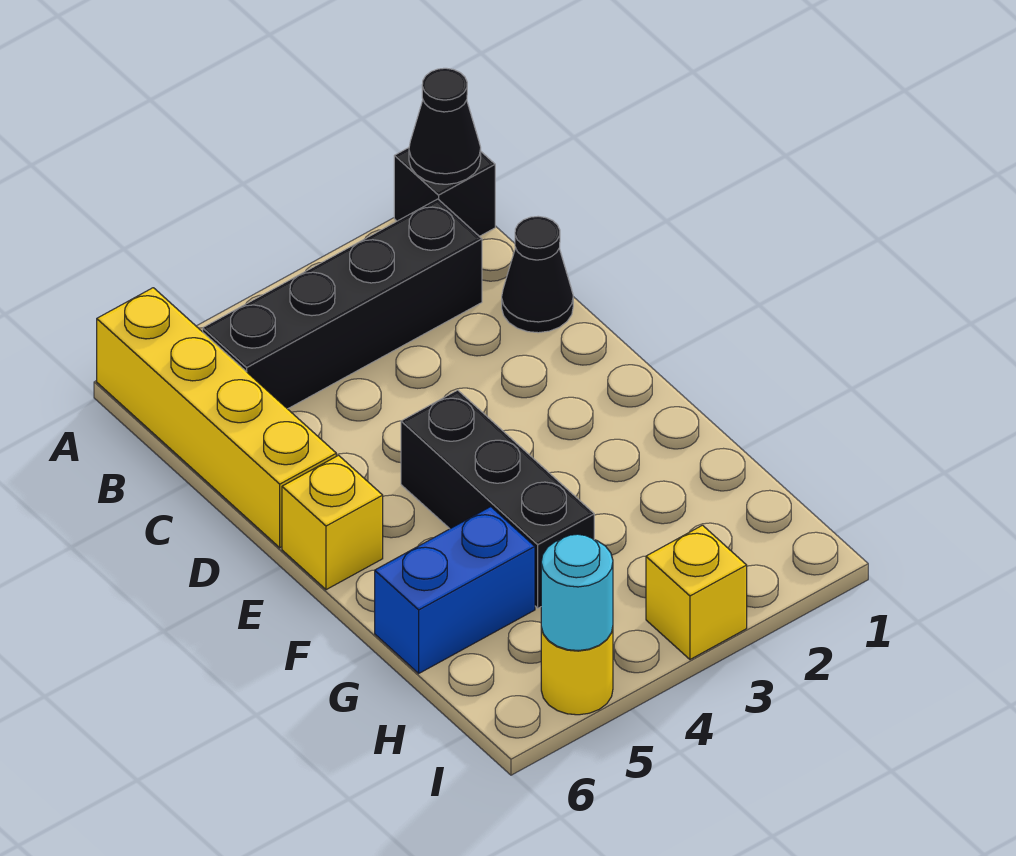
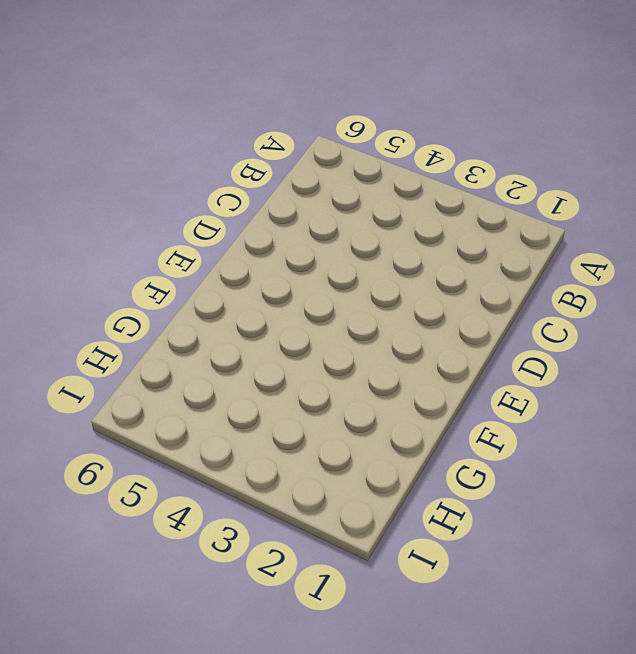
none -> black brick A1 level 1
none -> yellow brick A6:D6 level 1

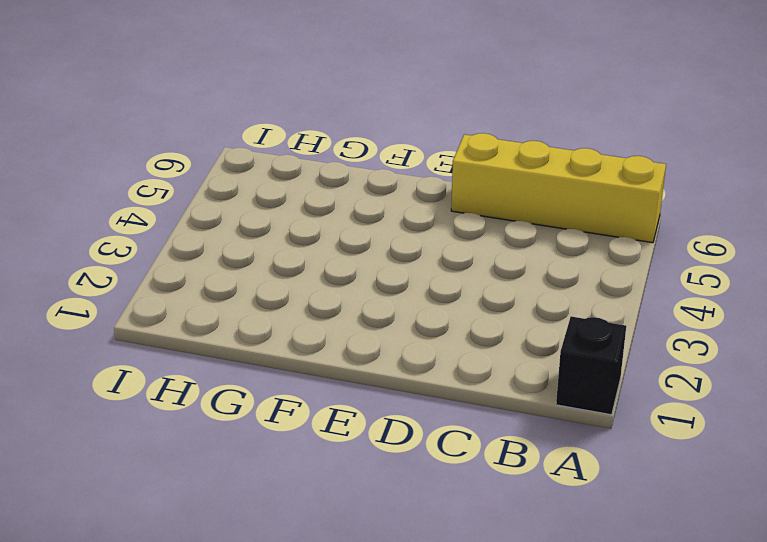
none -> black brick B2:B5 level 1
none -> black cone C1 level 1

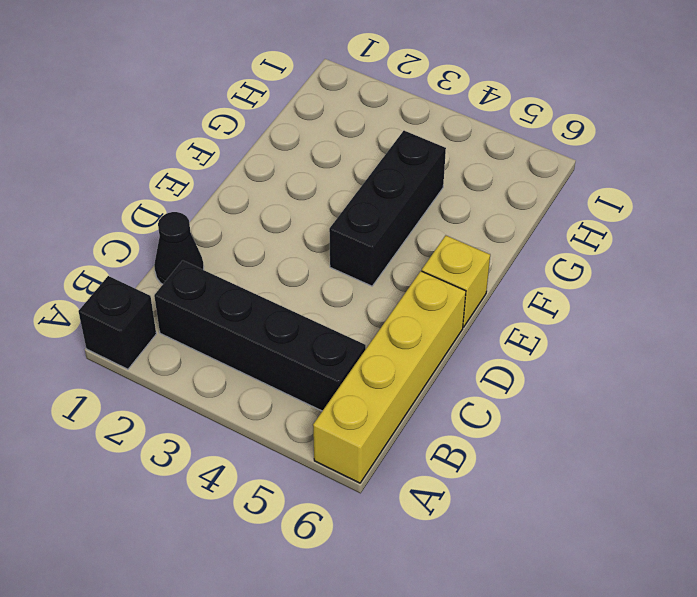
none -> blue brick G5:G6 level 1
none -> yellow brick I3 level 1

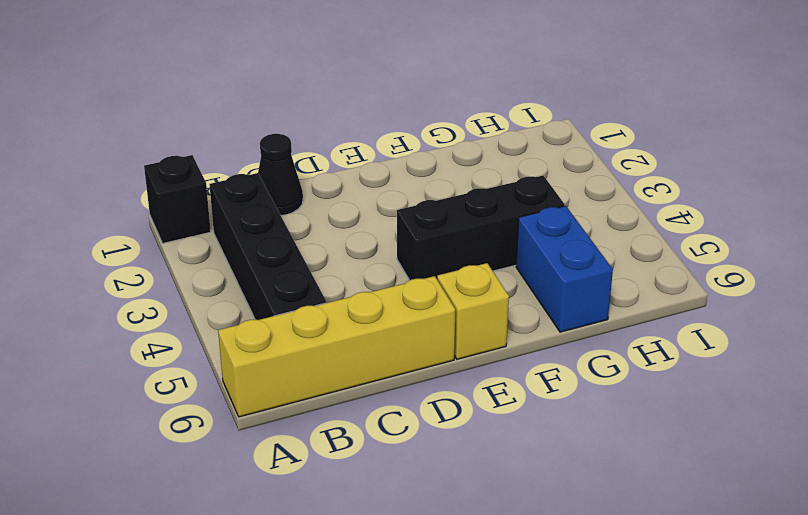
none -> yellow brick I3 level 1
none -> yellow round brick I5 level 1

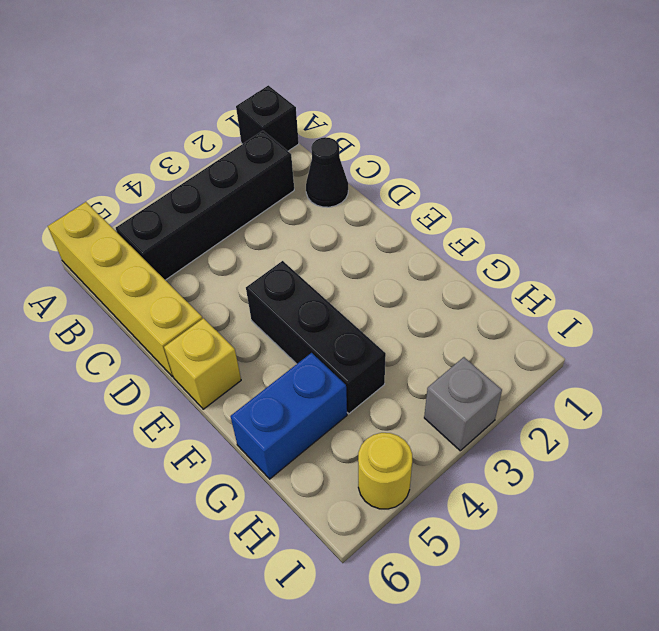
grey brick I3 level 1 -> yellow brick I3 level 1
none -> black cone A1 level 2
none -> cyan round brick I5 level 2

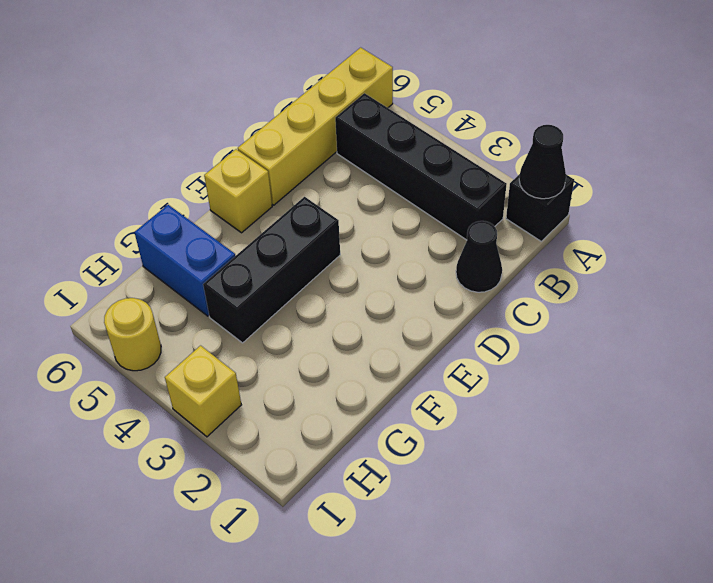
none -> cyan round brick I5 level 2

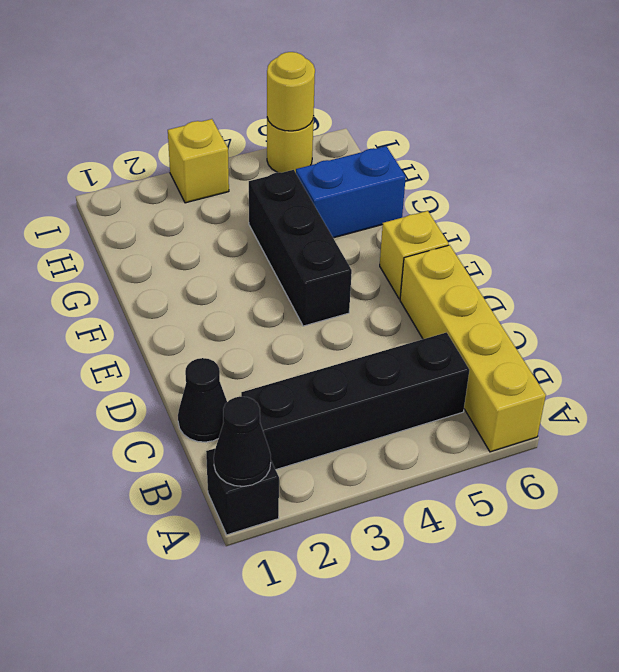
yellow round brick I5 level 2 -> cyan round brick I5 level 2

